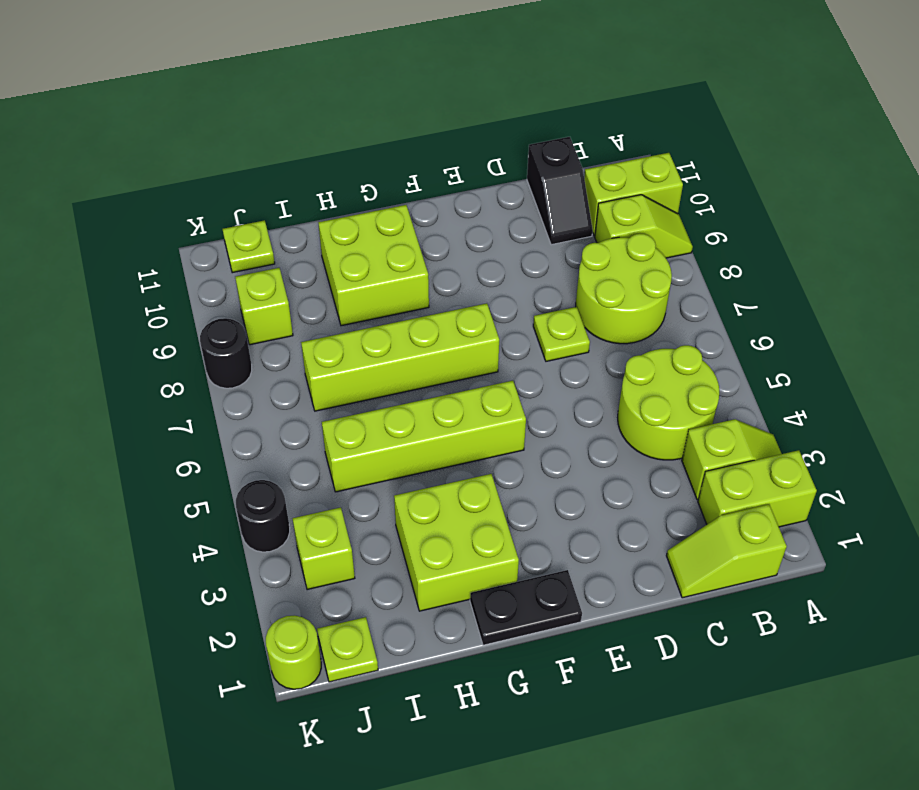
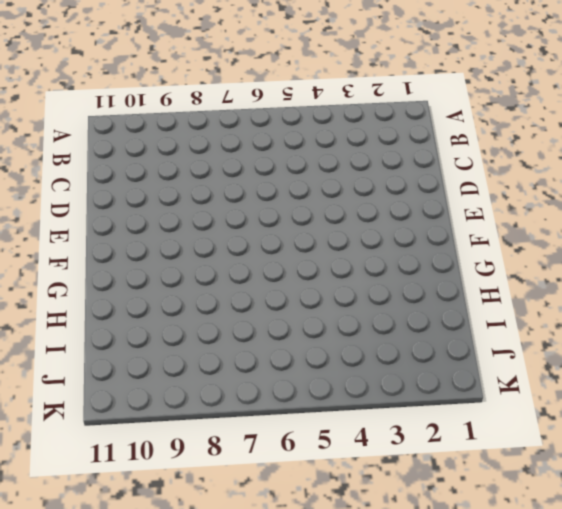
none -> lime brick A2:B2 level 1
none -> lime slope A3:B3 level 1 top B
none -> lime slope A9:B9 level 1 top B

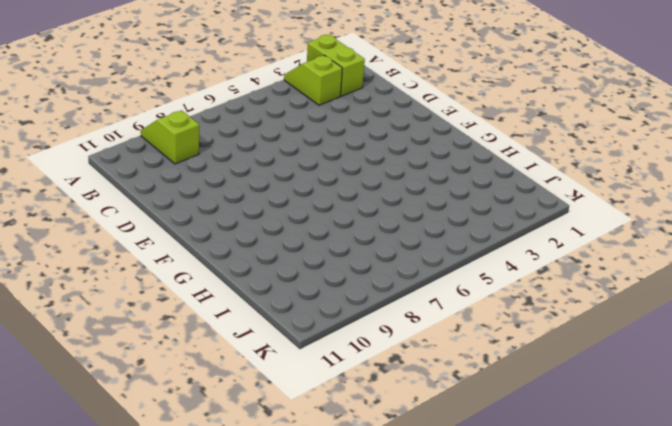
none -> lime brick A10:B10 level 1
none -> lime slope B1:C1 level 1 top B
none -> lime round brick B4:C5 level 1

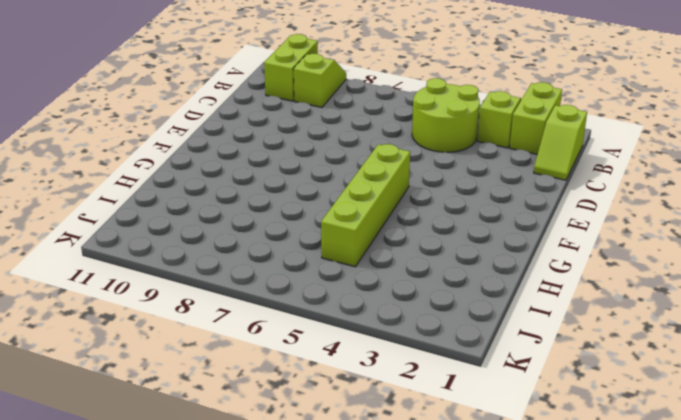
none -> lime round brick B7:C8 level 1
none -> black slope C10:C11 level 1 top 11
none -> lime plate D7 level 1

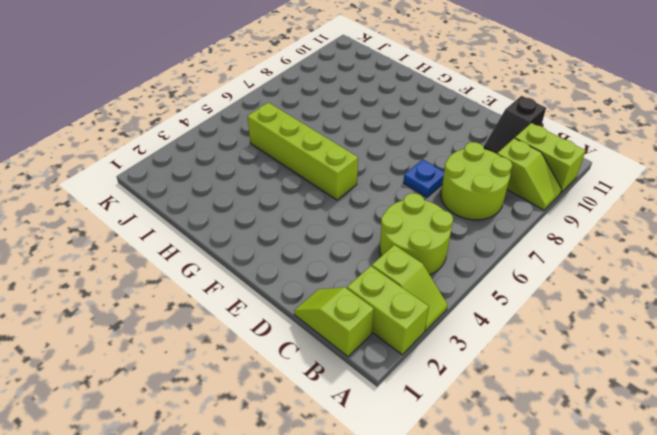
blue plate D7 level 1 -> lime plate D7 level 1
none -> black plate F1:G1 level 1
none -> lime brick F7:I7 level 1
none -> lime brick G2:H3 level 1

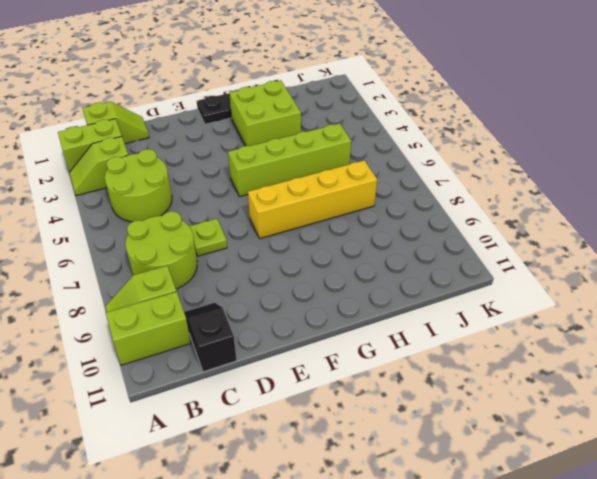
yellow brick F7:I7 level 1 -> lime brick F7:I7 level 1
none -> lime brick G9:H10 level 1
none -> lime plate J1 level 1
none -> lime brick J3 level 1

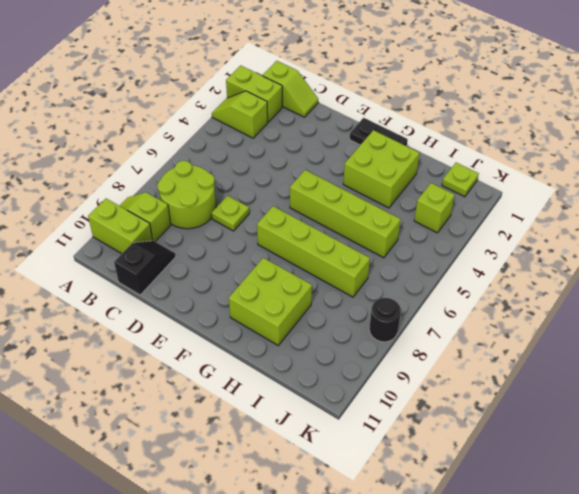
none -> lime round brick B4:C5 level 1
none -> lime brick J9 level 1
none -> lime plate J11 level 1

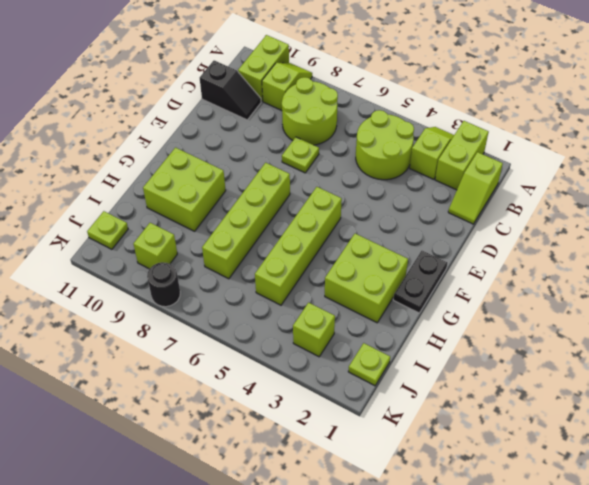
none -> lime round brick K1 level 1
none -> black round brick K4 level 1

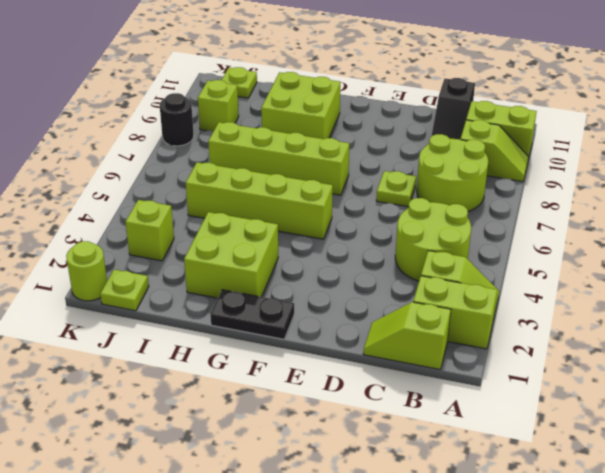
none -> black round brick K4 level 1

